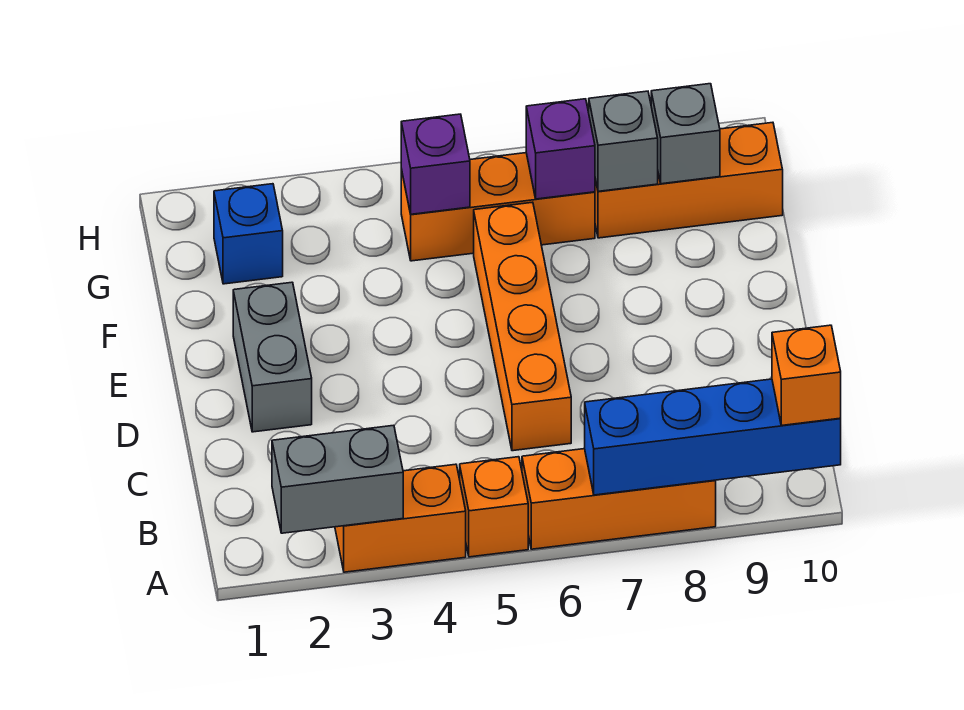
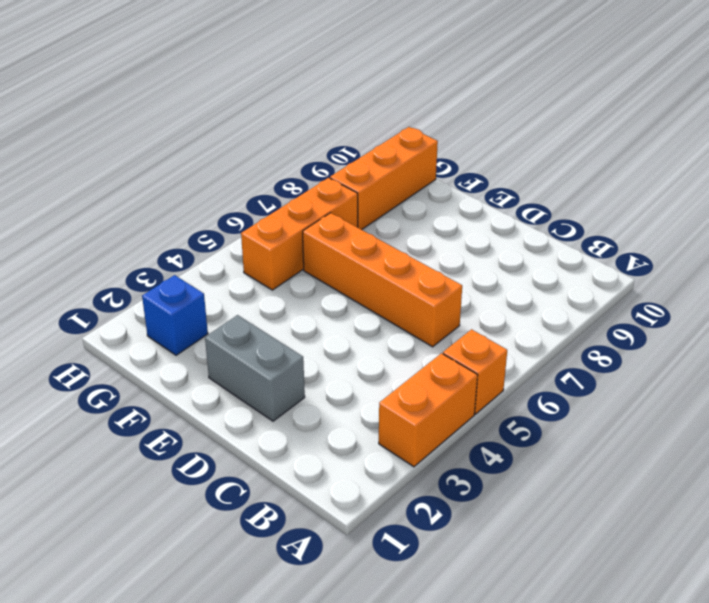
none -> orange brick A6:A8 level 1
none -> grey brick A2:A3 level 2
none -> blue brick A7:A10 level 2

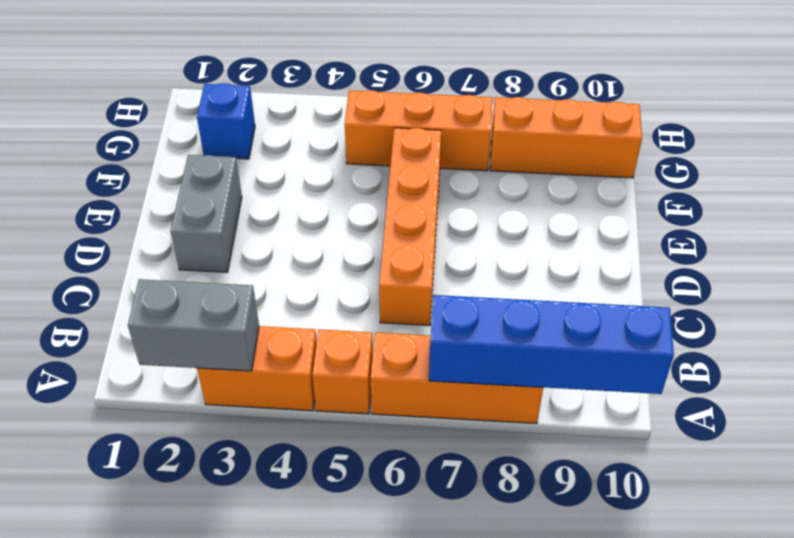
none -> purple brick G5 level 2
none -> purple brick G7 level 2
none -> grey brick G8 level 2

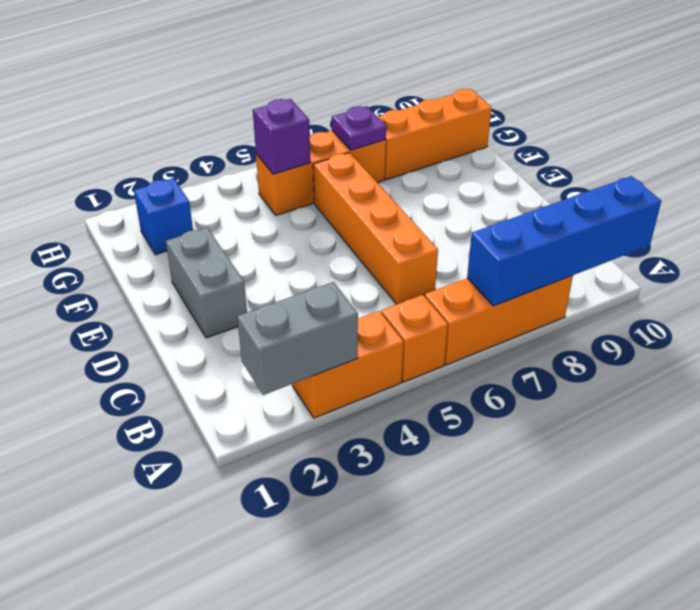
purple plate G7 level 2 -> purple brick G7 level 2
none -> grey brick G8 level 2
none -> grey brick G9 level 2
none -> orange brick A10 level 3

